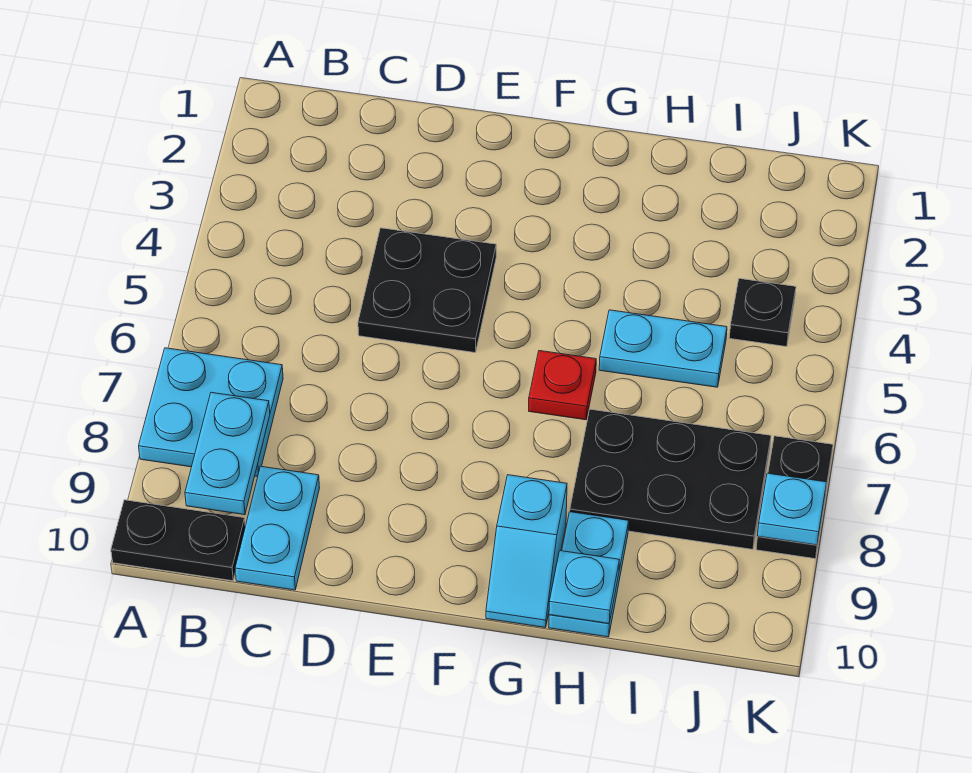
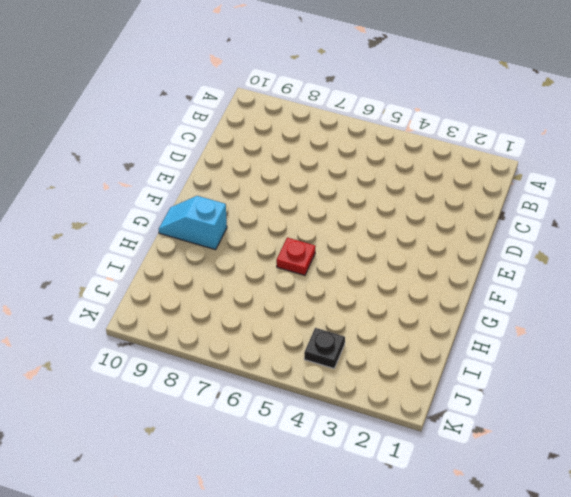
none -> cyan plate A7:B8 level 1
none -> black plate A10:B10 level 1
none -> cyan plate C9:C10 level 1

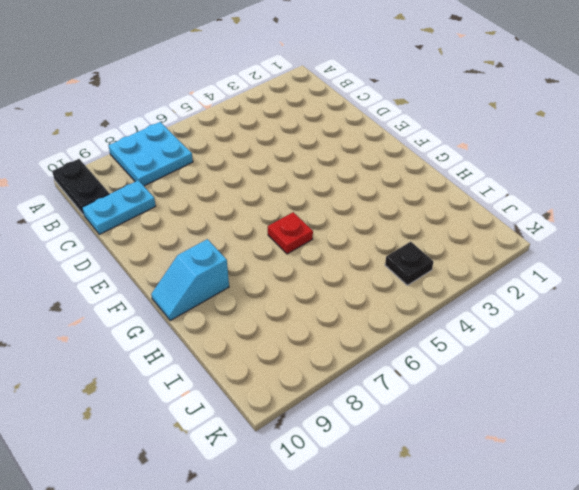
none -> black plate D4:E5 level 1
none -> cyan plate H5:I5 level 1
none -> black plate H7:J8 level 1

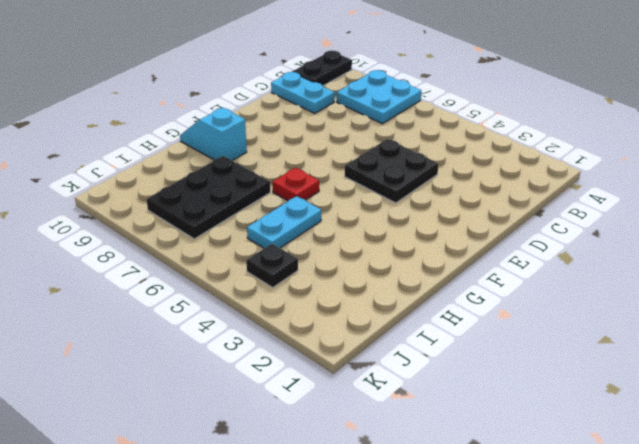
none -> cyan plate H9:H10 level 1
none -> black plate K7:K8 level 1
none -> cyan plate B8:B9 level 2

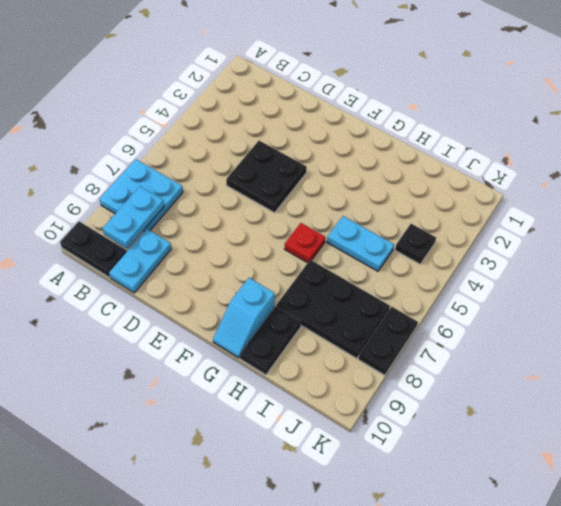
black plate H9:H10 level 1 -> cyan plate H9:H10 level 1
none -> cyan plate H10 level 2
none -> cyan plate K8 level 2

